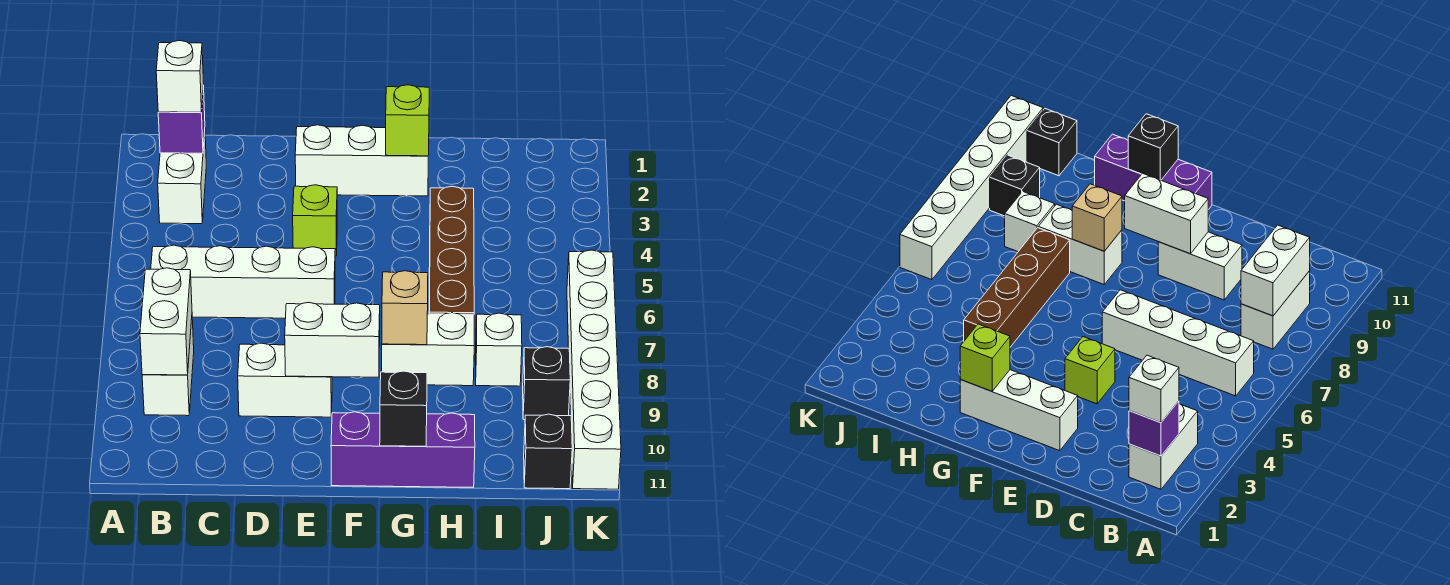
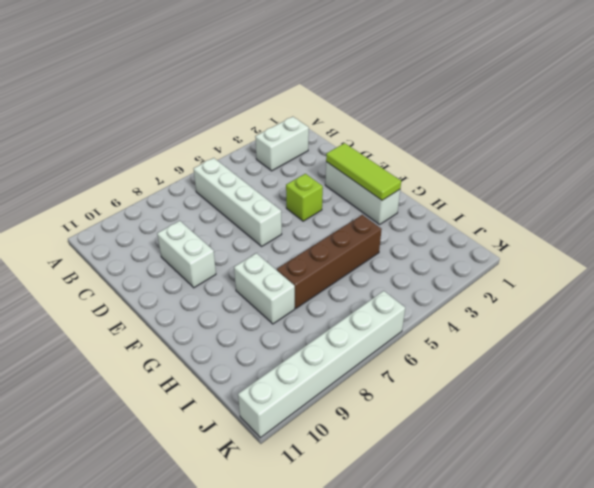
lime tile E2:G2 level 2 -> lime brick G2 level 2
none -> white brick B8:B9 level 1
none -> purple brick F11:H11 level 1
none -> white brick I8 level 1

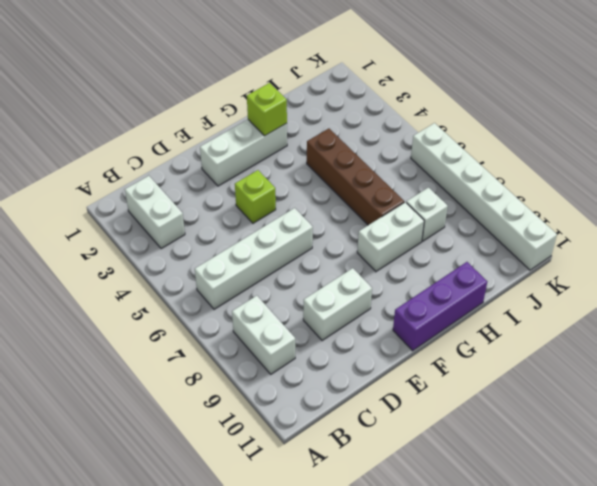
none -> black brick J9 level 1
none -> black brick J11 level 1
none -> purple brick B2 level 2

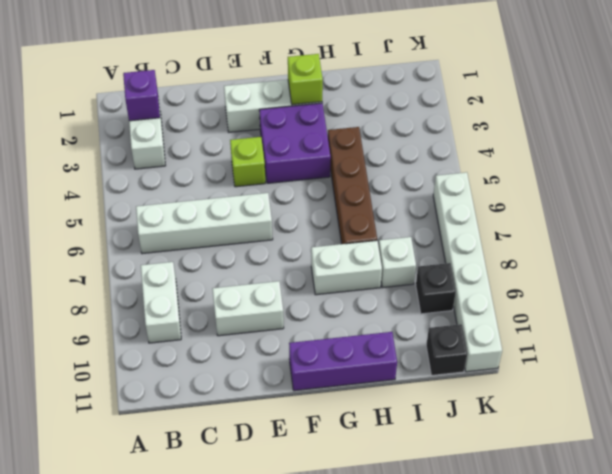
purple brick F3:G4 level 1 -> none
none -> white brick B8:B9 level 2
none -> white brick E9:F9 level 2
none -> tan brick G8 level 2

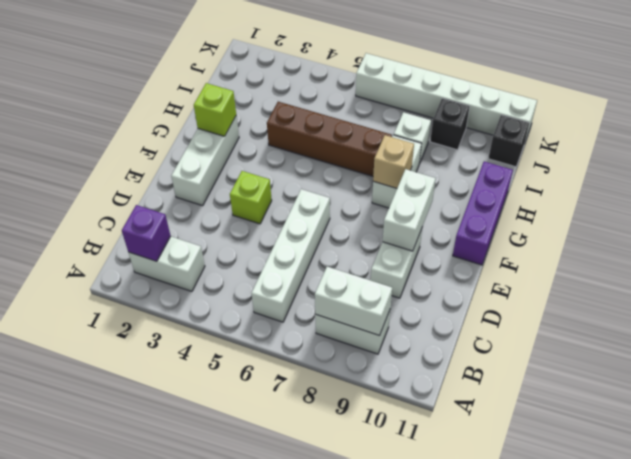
none -> black brick G11 level 2
none -> white brick B2 level 3

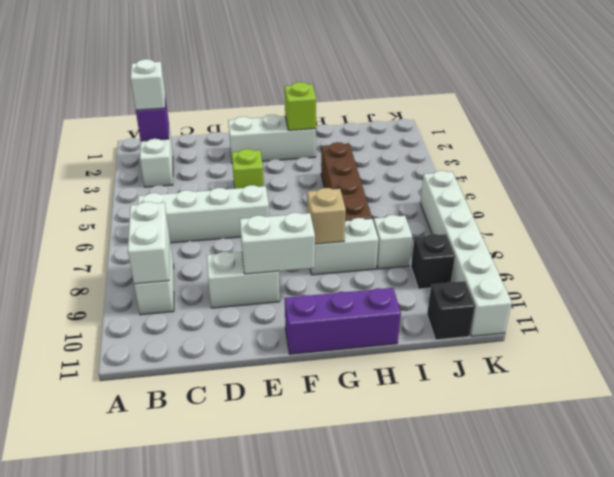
none -> black brick G11 level 2

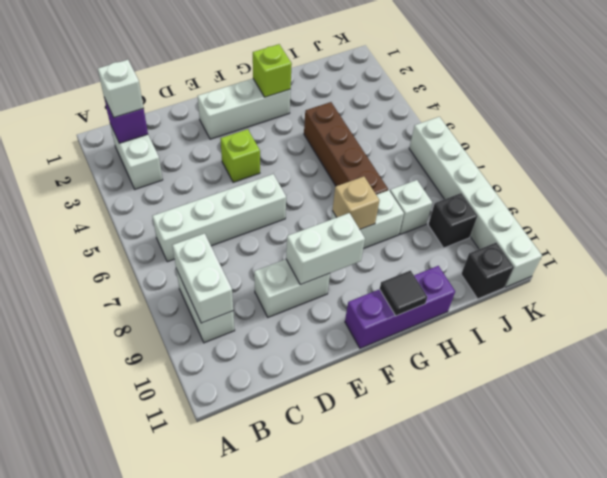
black tile G11 level 2 -> black brick G11 level 2

